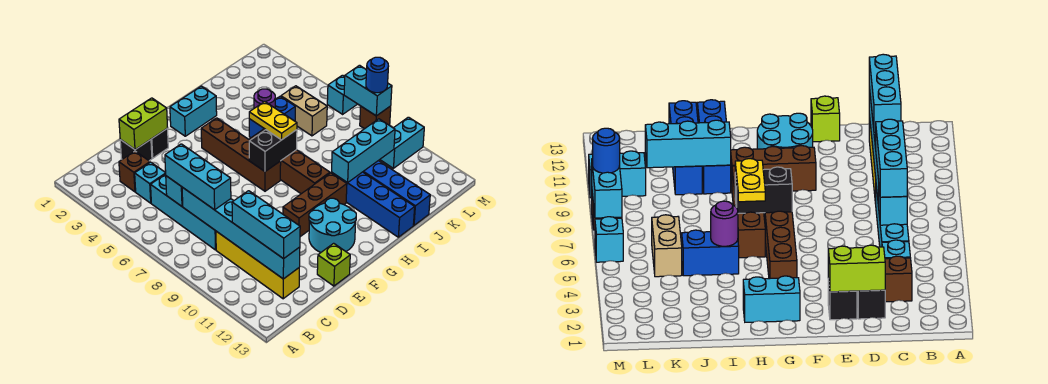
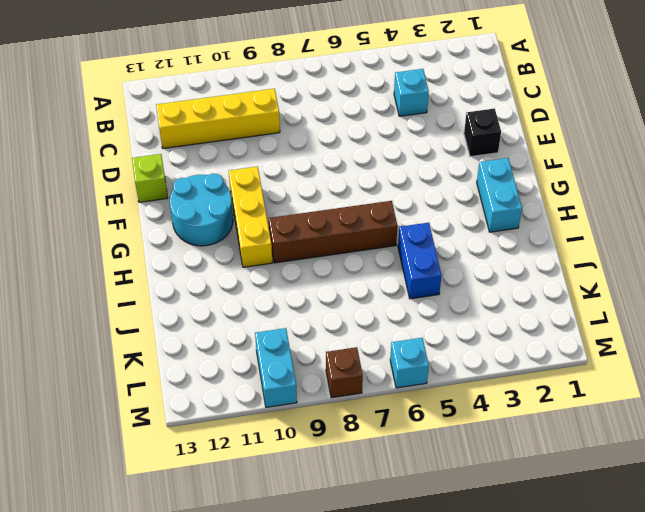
yellow brick F10:H10 level 1 -> brown brick F10:H10 level 1
none -> brown brick C3 level 1
none -> cyan brick C5:C8 level 1
none -> black brick D2 level 1
none -> brown brick G4:G7 level 1

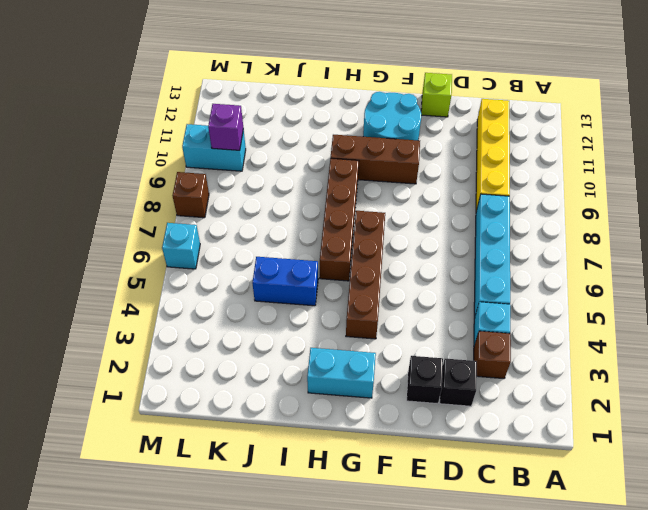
purple brick L10 level 2 -> none
none -> blue brick I10:I13 level 1
none -> blue brick J10:J13 level 1
none -> tan brick K5:K6 level 1
none -> cyan brick C6 level 2

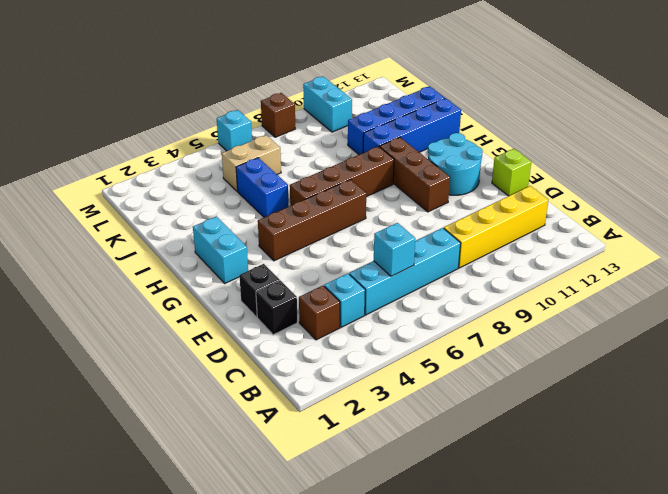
none -> cyan brick C7:C12 level 2
none -> lime brick D2:E2 level 2
none -> black brick G7:H7 level 2
none -> purple round brick I5 level 2

